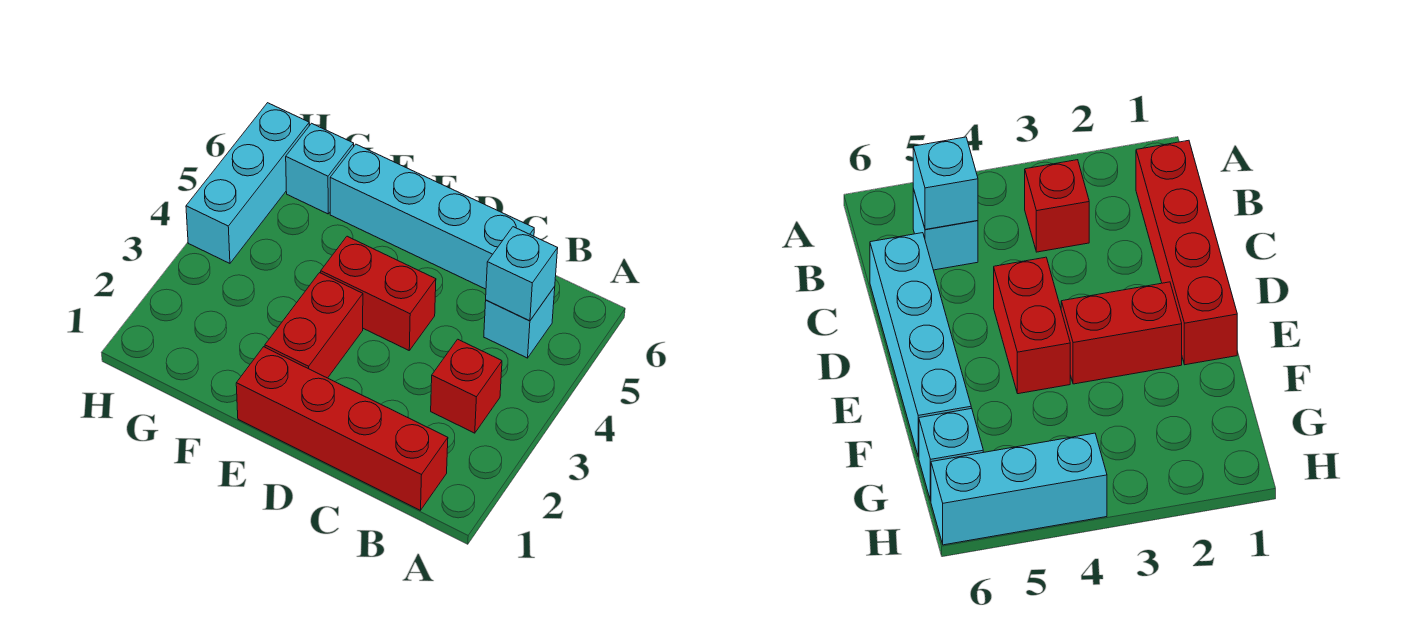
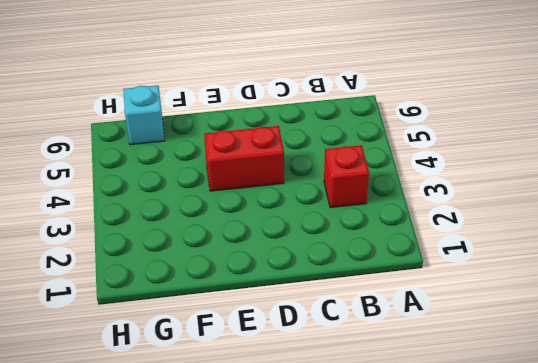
none -> red brick B1:E1 level 1
none -> cyan brick B5 level 1

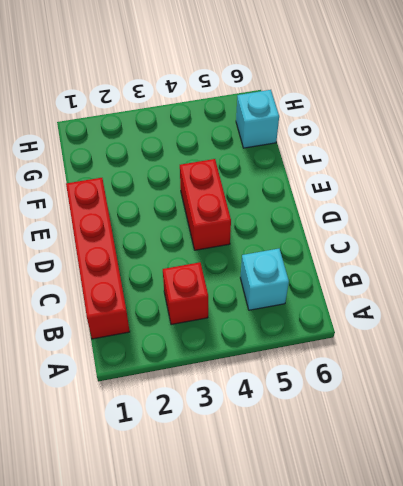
none -> cyan brick C6:F6 level 1
none -> red brick E2:E3 level 1

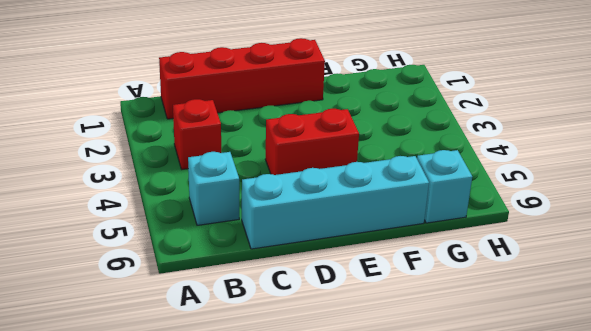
none -> red brick E2:E3 level 1
none -> cyan brick H4:H6 level 1

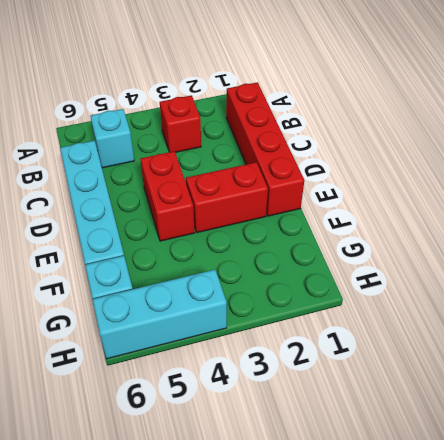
none -> cyan brick B5 level 2

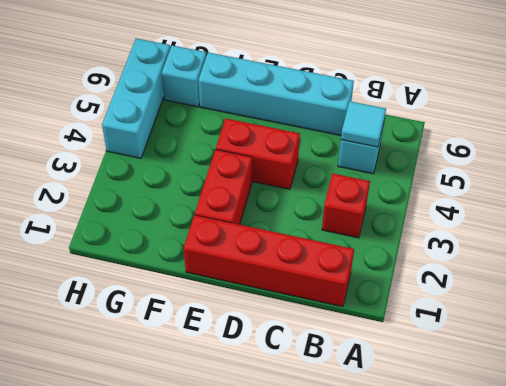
cyan tile B5 level 2 -> cyan brick B5 level 2

